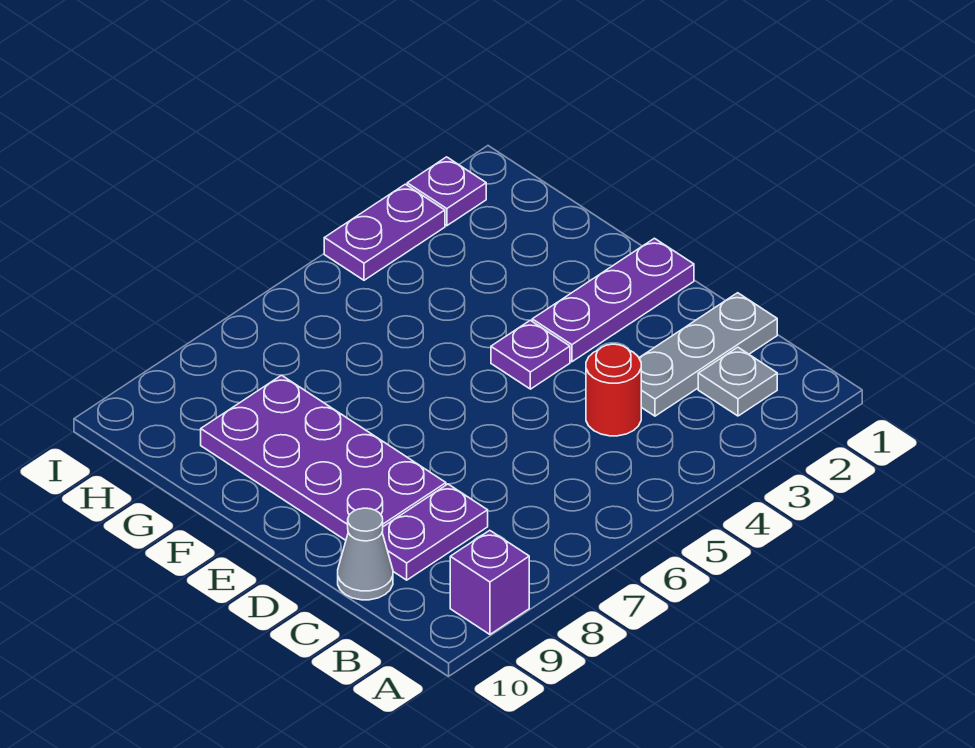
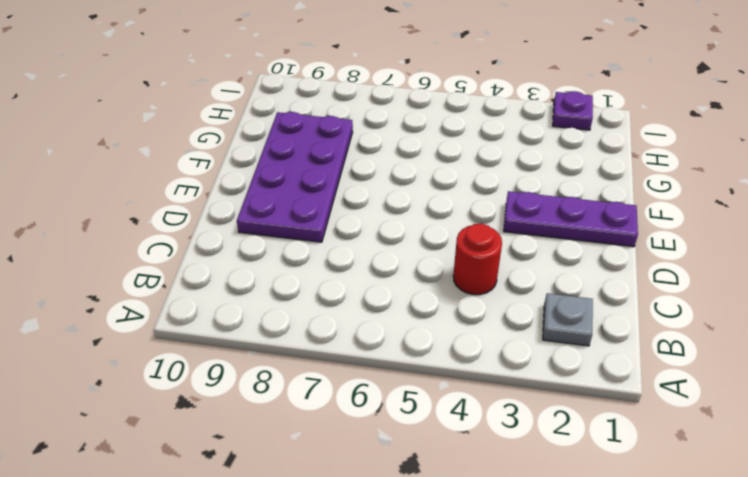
none -> purple brick A9 level 1
none -> grey plate C1:C3 level 1

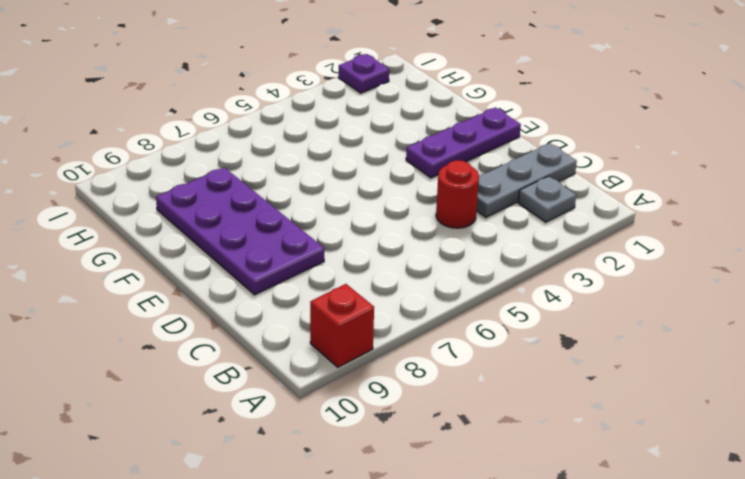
red brick A9 level 1 -> purple brick A9 level 1
none -> purple plate C8:C9 level 1
none -> grey cone C10 level 1

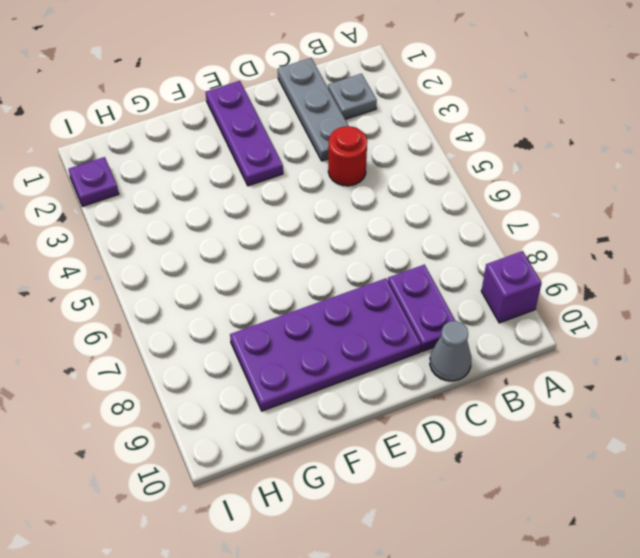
none -> purple plate E4 level 1
none -> purple plate I3:I4 level 1

